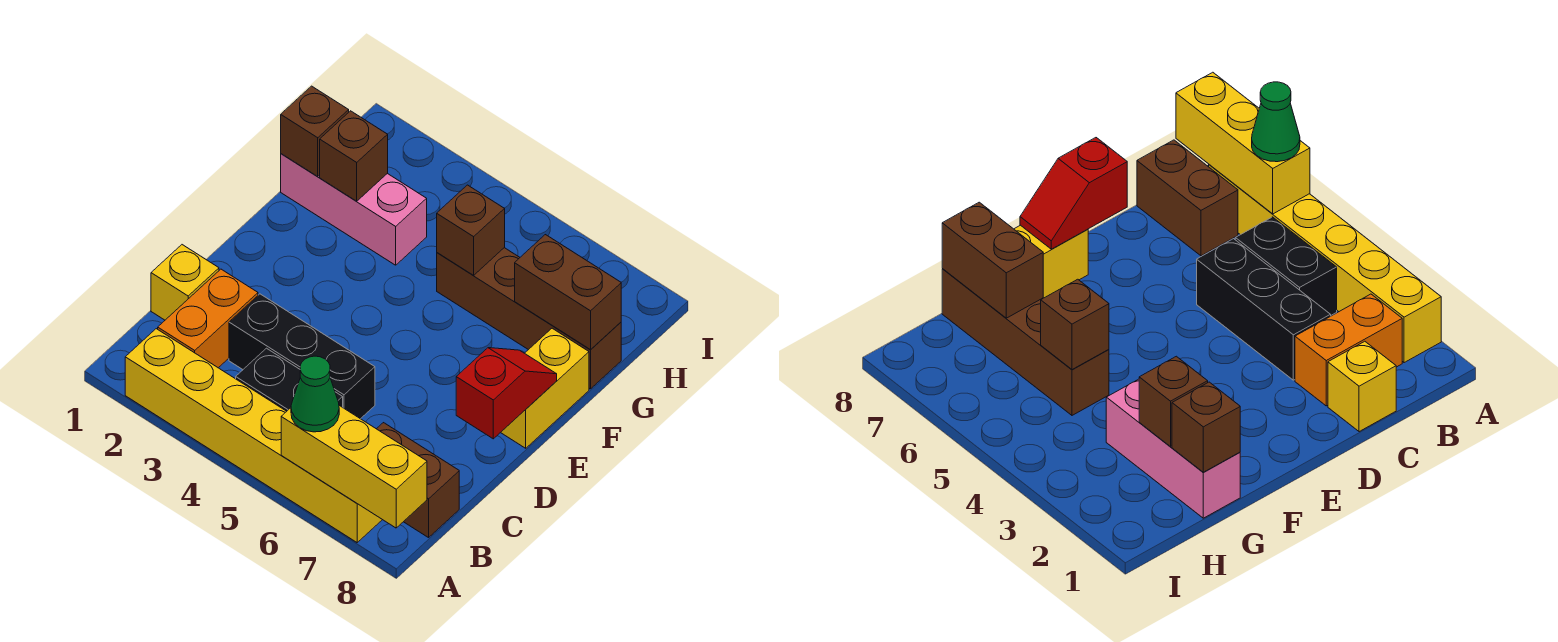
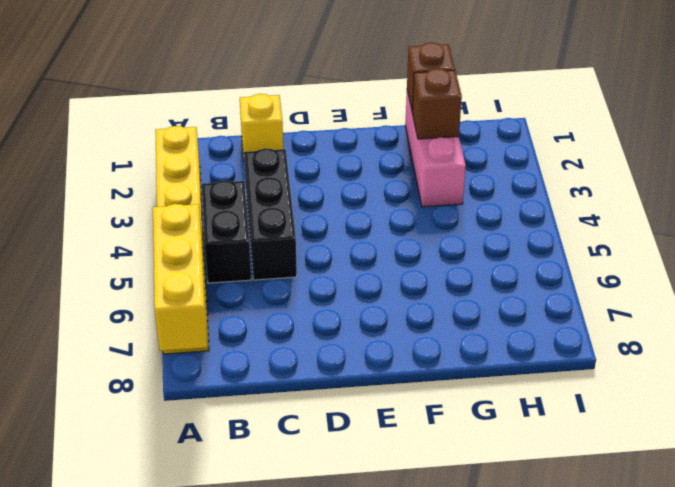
none -> orange brick B2:C2 level 1
none -> brown brick B7:B8 level 1
none -> yellow brick E8:F8 level 1

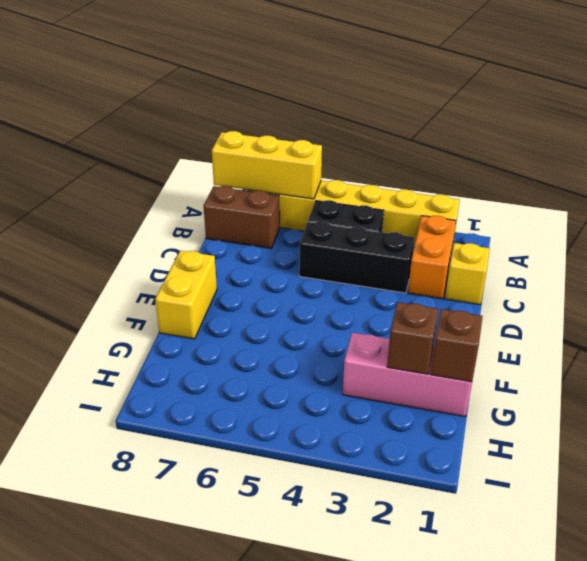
none -> brown brick G5:G8 level 1
none -> red slope D8:E8 level 2 top D
none -> brown brick G5 level 2

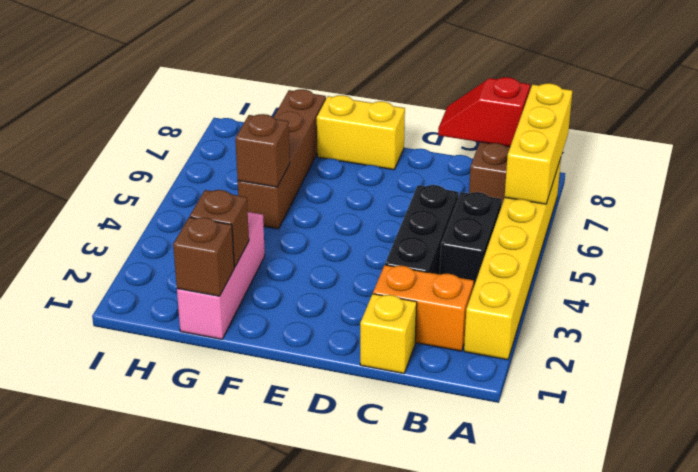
red slope B8:C8 level 2 top B -> red slope D8:E8 level 2 top D
none -> brown brick G7:G8 level 2
none -> green cone A6 level 3

